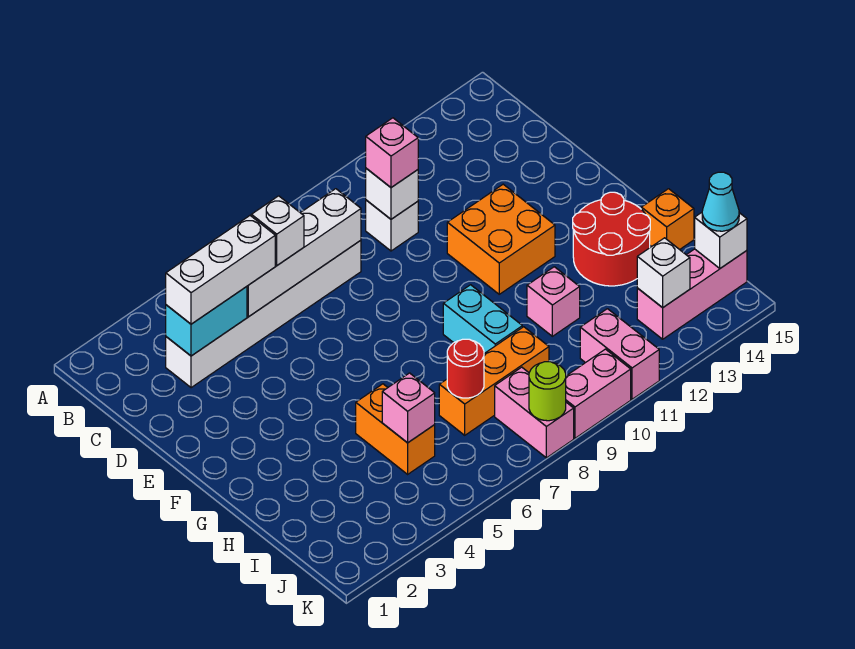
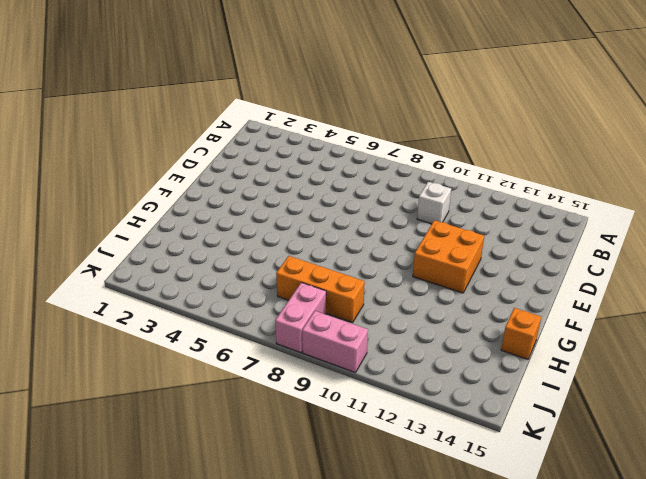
none -> white brick C3:C8 level 1
none -> cyan brick G9:H9 level 1
none -> red round brick G13:H14 level 1

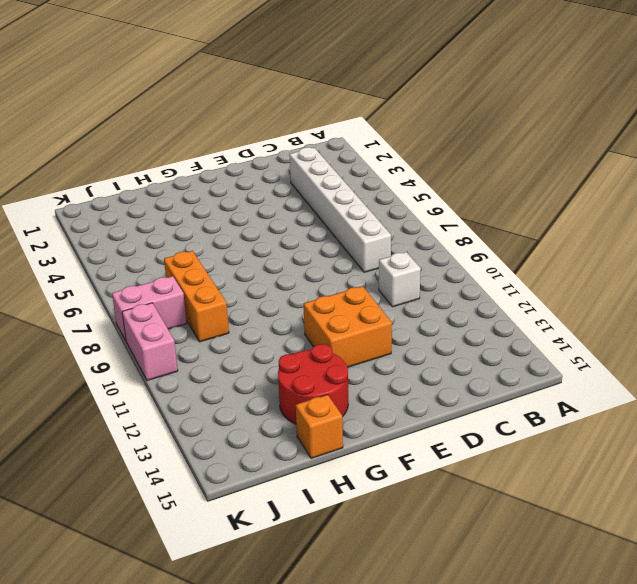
none -> cyan brick G9:H9 level 1
none -> orange brick H5:I5 level 1
none -> pink brick H11 level 1

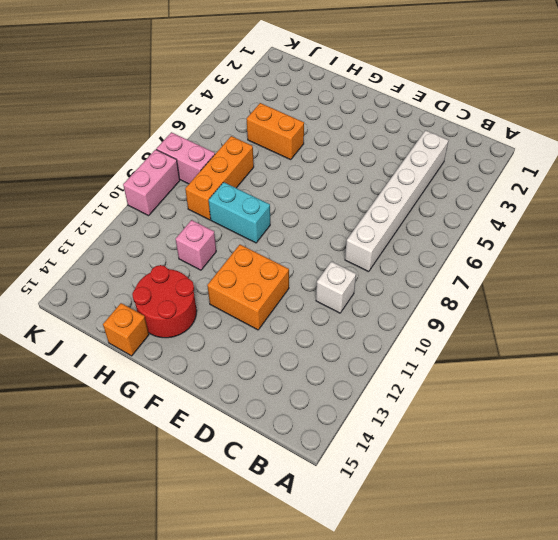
none -> pink brick J11:K11 level 1
none -> pink brick J13:J15 level 1
none -> cyan brick C3:C4 level 2

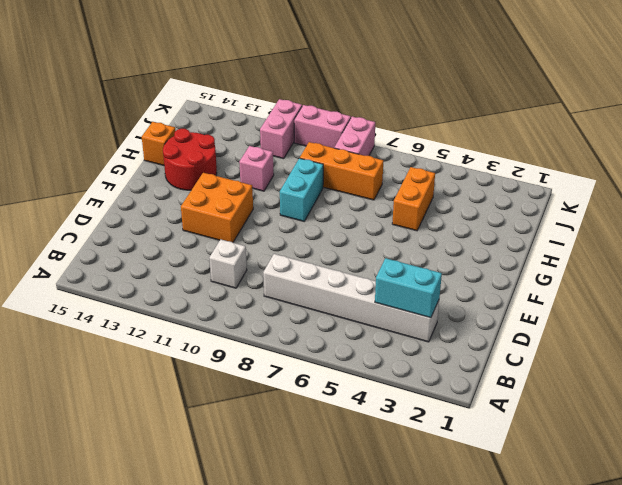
none -> pink brick J13:J15 level 1
none -> white brick C5:C8 level 2
none -> white brick C10 level 2

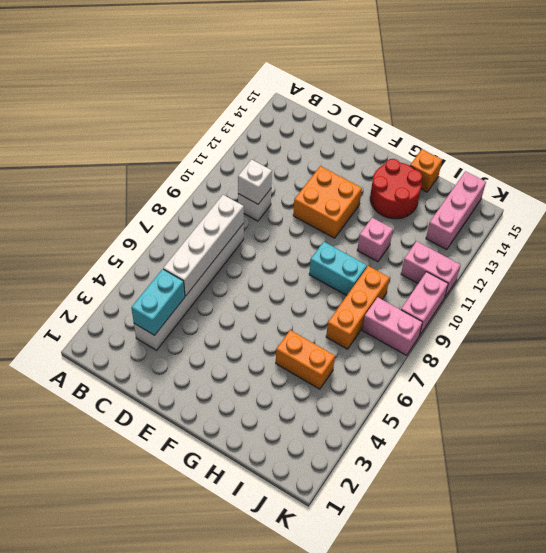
none -> pink brick I5 level 2
none -> red round brick I7 level 2
none -> white brick J13 level 2

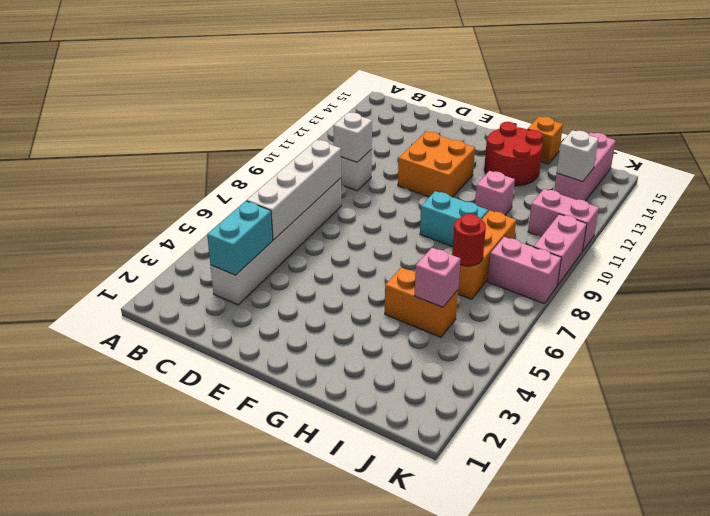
none -> white brick J15 level 2
none -> lime round brick K8 level 2
none -> white brick C3:C5 level 3

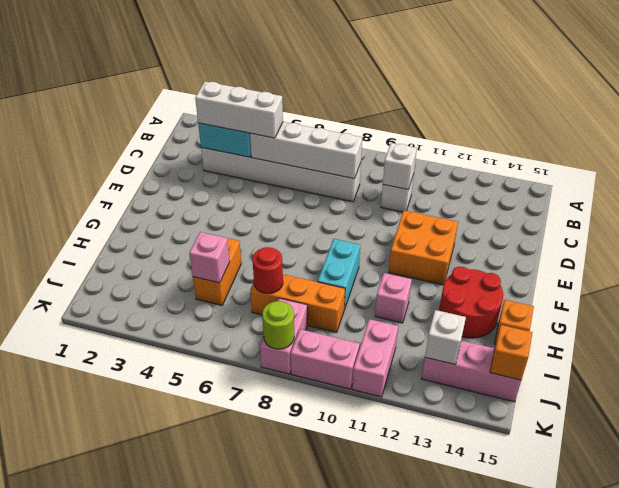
orange brick J15 level 2 -> white brick J15 level 2
none -> white brick C6 level 3
none -> pink brick C10 level 3
none -> cyan cone J15 level 3

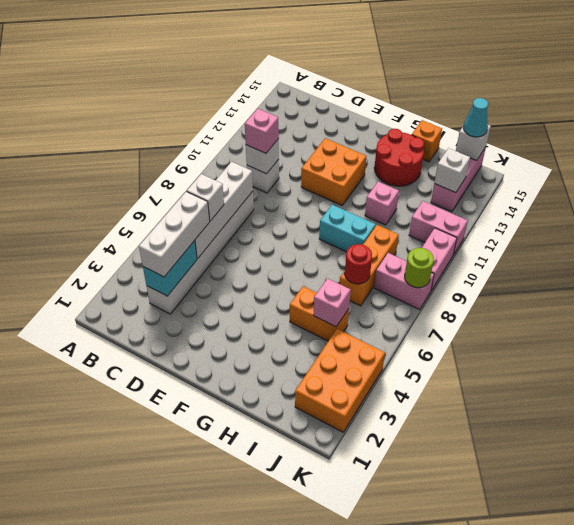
orange brick J2:K4 level 1 -> none

